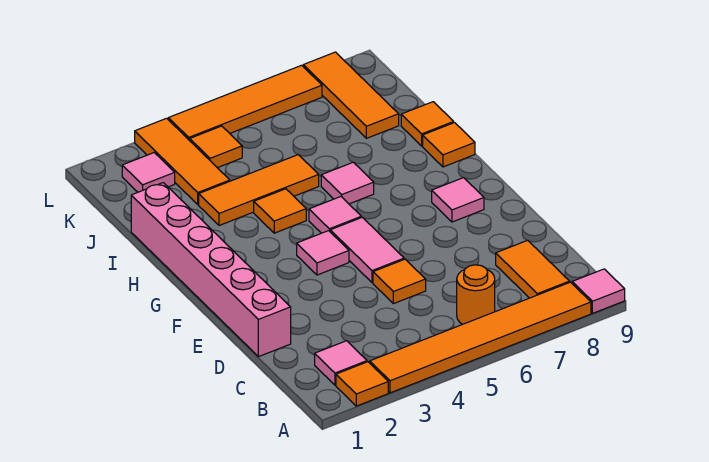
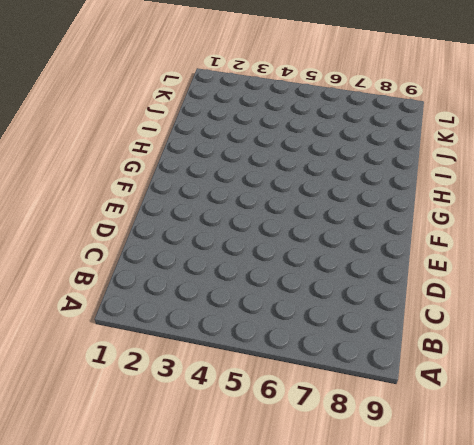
none -> orange tile A2 level 1
none -> orange tile A3:A8 level 1
none -> pink tile A9 level 1

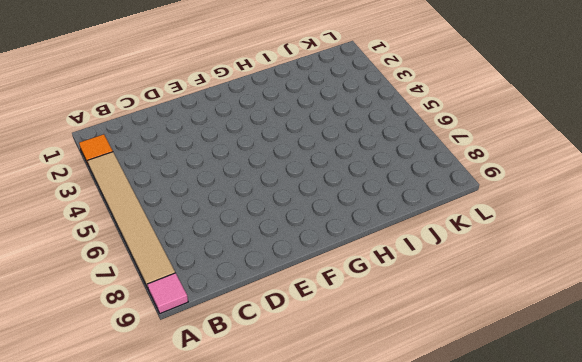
tan tile A3:A8 level 1 -> orange tile A3:A8 level 1
none -> pink tile B2 level 1
none -> orange round brick B6 level 1
none -> orange tile B8:C8 level 1

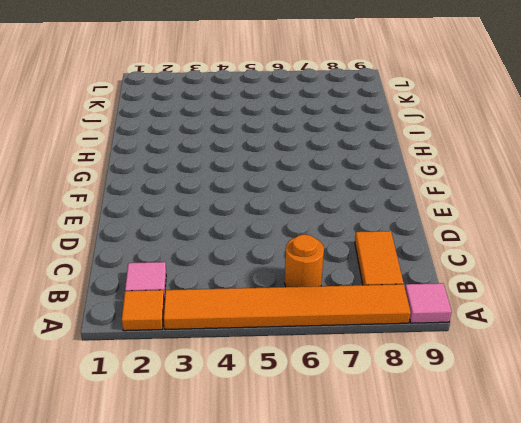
none -> pink brick D1:I1 level 1
none -> orange tile D5 level 1
none -> pink tile E5:F5 level 1

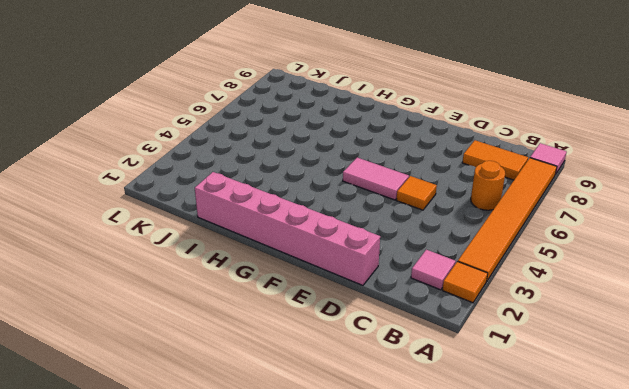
none -> pink tile F4 level 1
none -> pink tile F8 level 1
none -> pink tile G5 level 1

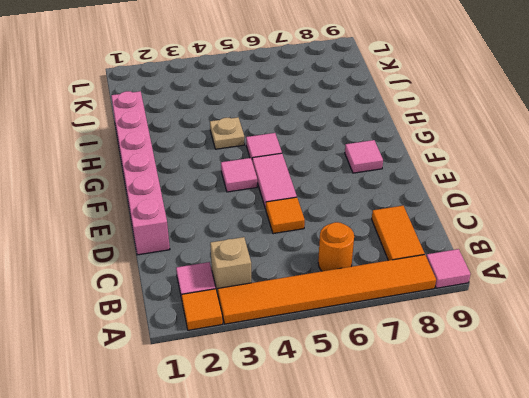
tan brick B3 level 1 -> none
tan plate H4 level 1 -> orange tile H4 level 1
none -> pink tile H6 level 1
none -> orange tile H9 level 1
none -> orange tile I3:I5 level 1

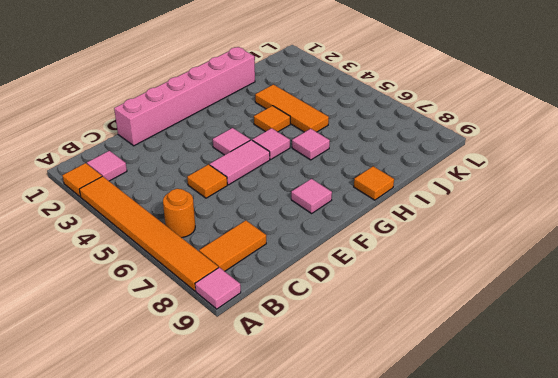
none -> orange tile I9 level 1
none -> orange tile J3:L3 level 1
none -> orange tile J8:L8 level 1

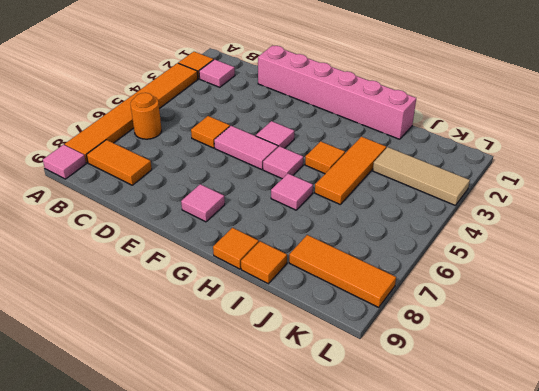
tan tile J3:L3 level 1 -> orange tile J3:L3 level 1
none -> pink tile K2 level 1
none -> orange tile K4 level 1
none -> orange tile L4:L7 level 1

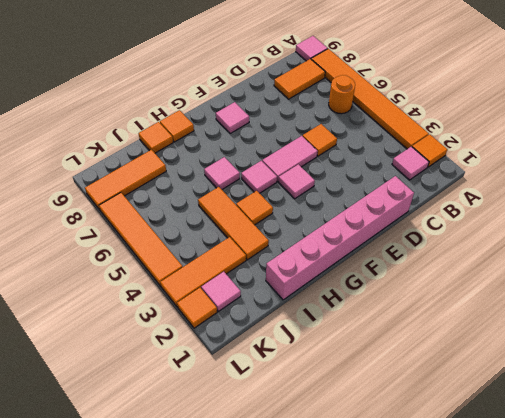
orange tile L2 level 1 -> orange tile K4 level 1

